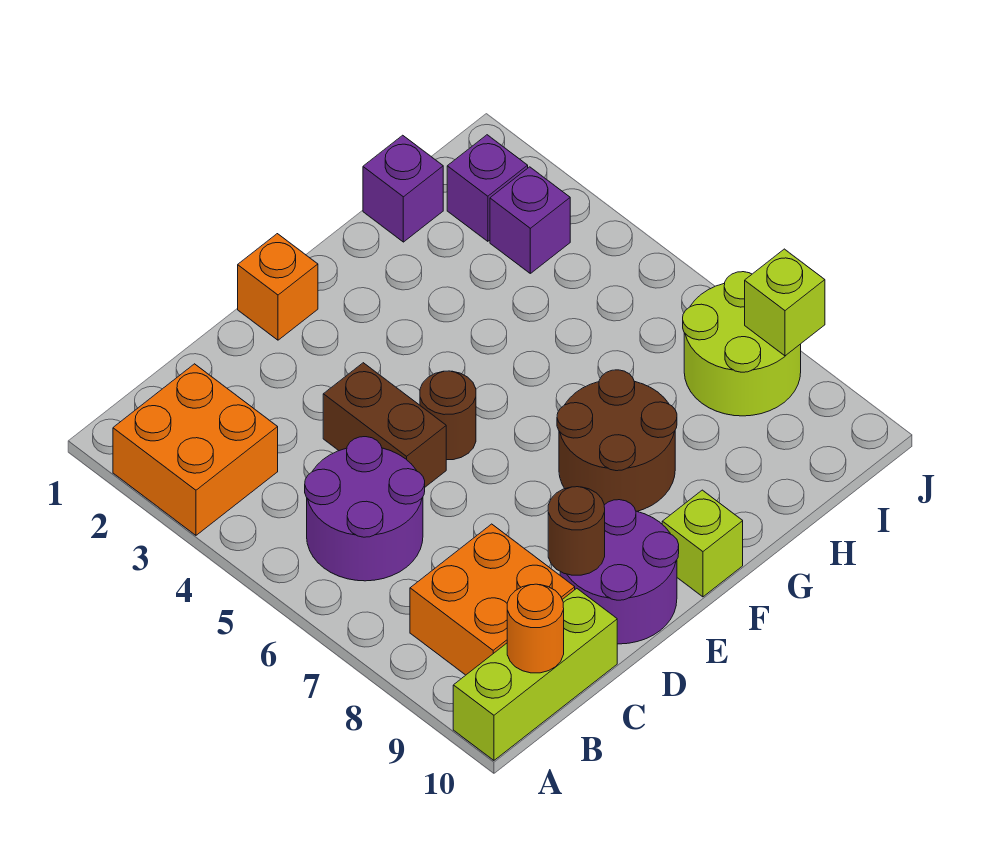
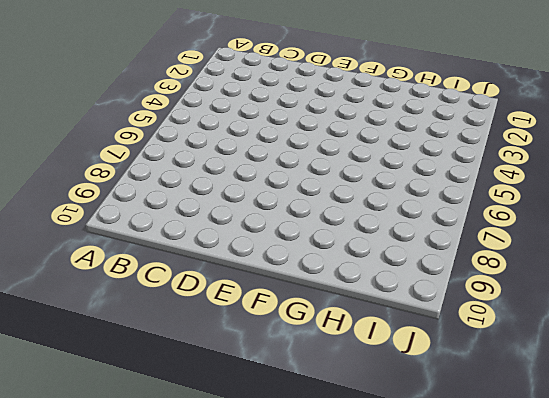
none -> orange brick A2:B3 level 1
none -> lime brick A10:C10 level 1
none -> purple round brick B5:C6 level 1

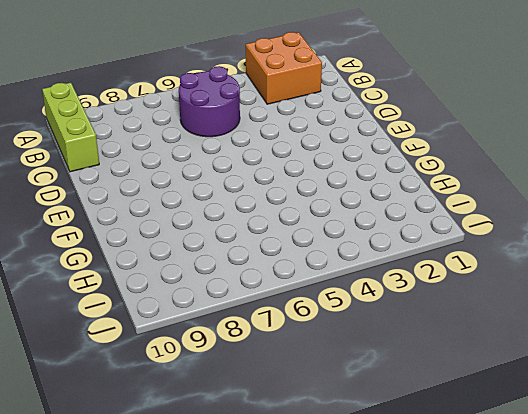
none -> orange brick B8:C9 level 1
none -> brown brick D4:D5 level 1
none -> purple round brick D9:E10 level 1

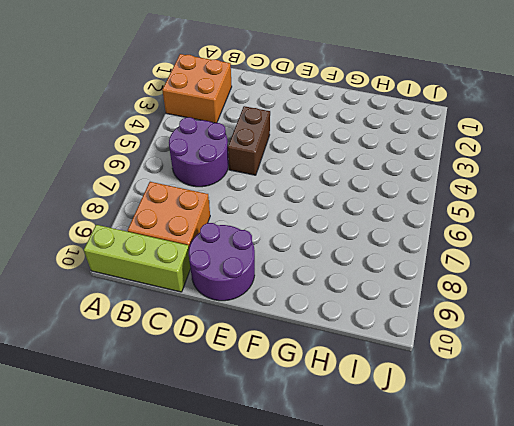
none -> orange brick E1 level 1
none -> brown round brick E5 level 1
none -> brown round brick F7:G8 level 1

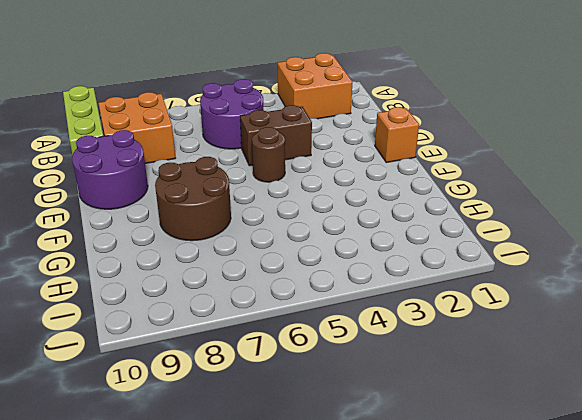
none -> lime brick F10 level 1
none -> purple brick H1 level 1
none -> purple brick I2 level 1

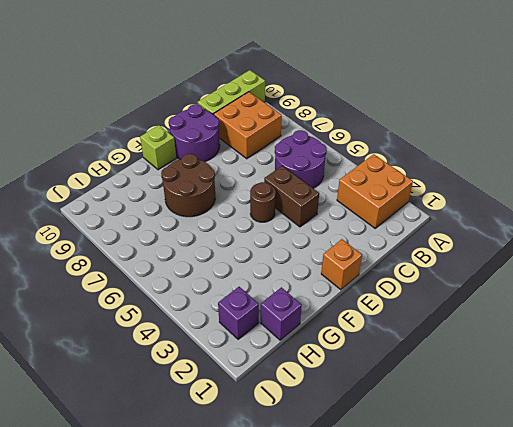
none -> purple brick I3 level 1
none -> lime round brick I7:J8 level 1
none -> orange round brick B10 level 2

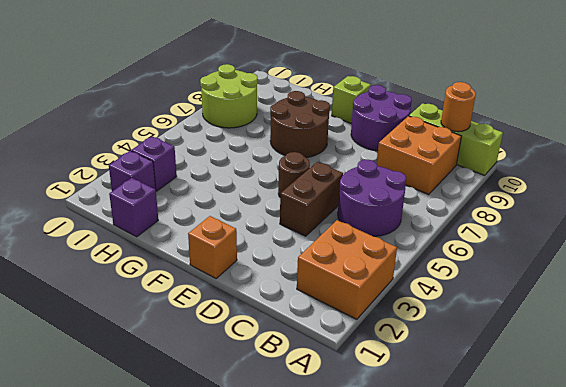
none -> brown round brick D9 level 2
none -> lime brick J8 level 2

